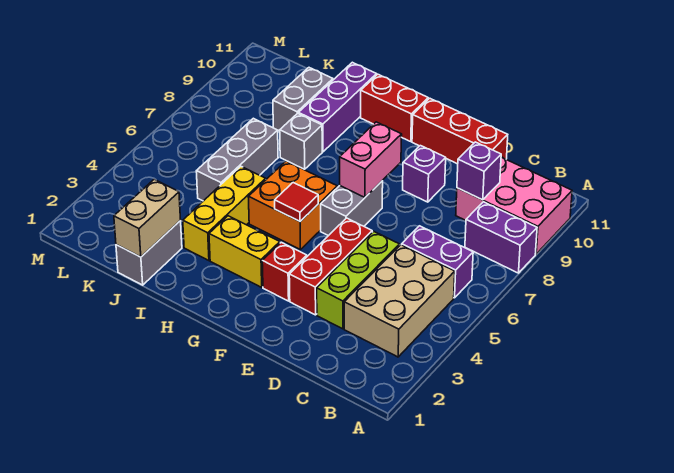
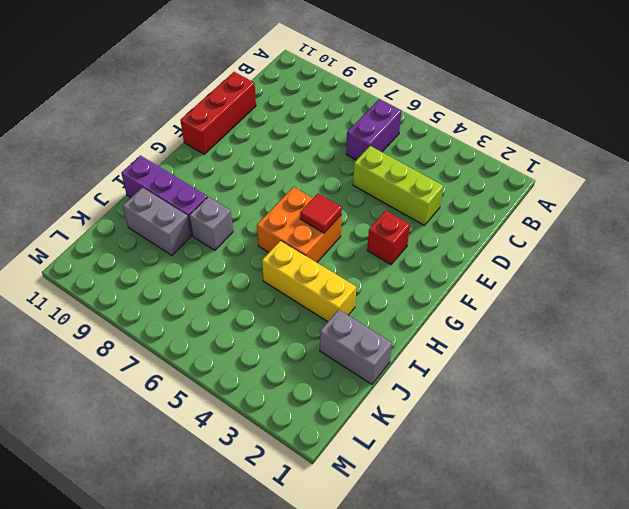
none -> purple brick A8:B8 level 1
none -> pink brick A9:C10 level 1
none -> tan brick B3:C5 level 1

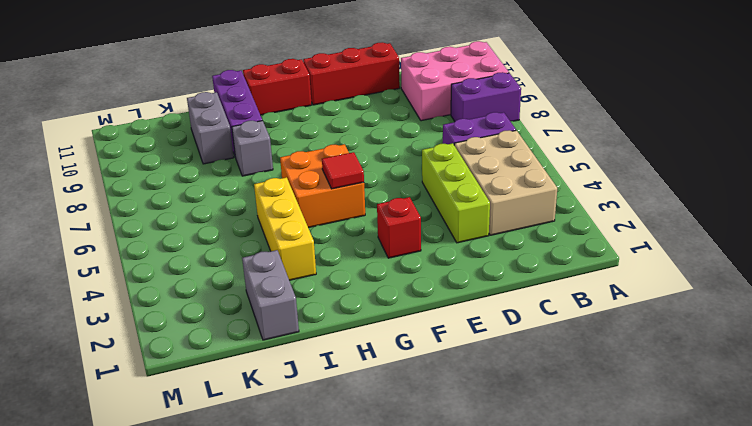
none -> red brick E3:E5 level 1
none -> purple brick E9 level 1
none -> grey brick F6:F7 level 1

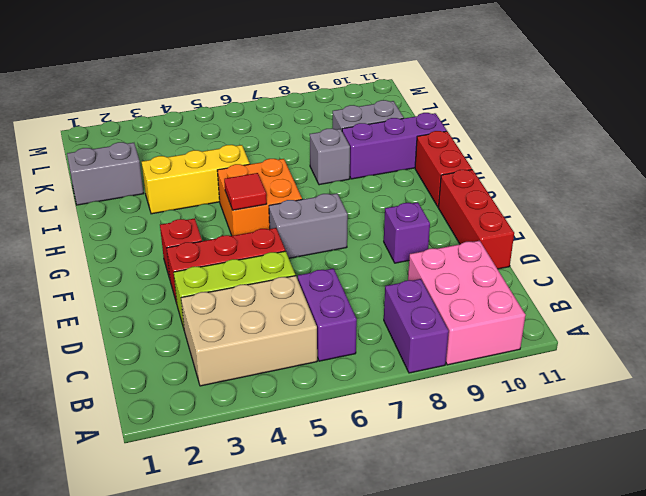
none -> yellow brick G3:H3 level 1
none -> grey brick J5:J7 level 1
none -> purple brick C9 level 2

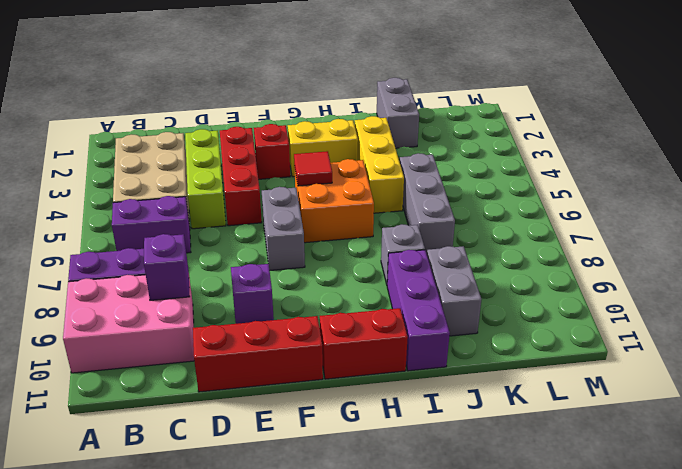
none -> pink brick F7:F8 level 2
none -> tan brick J1:J2 level 2

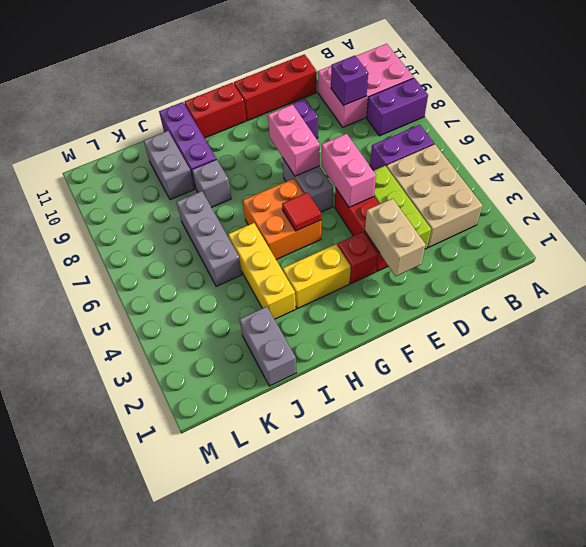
tan brick E2:E3 level 2 -> tan brick J1:J2 level 2
pink brick E5:E6 level 2 -> none

